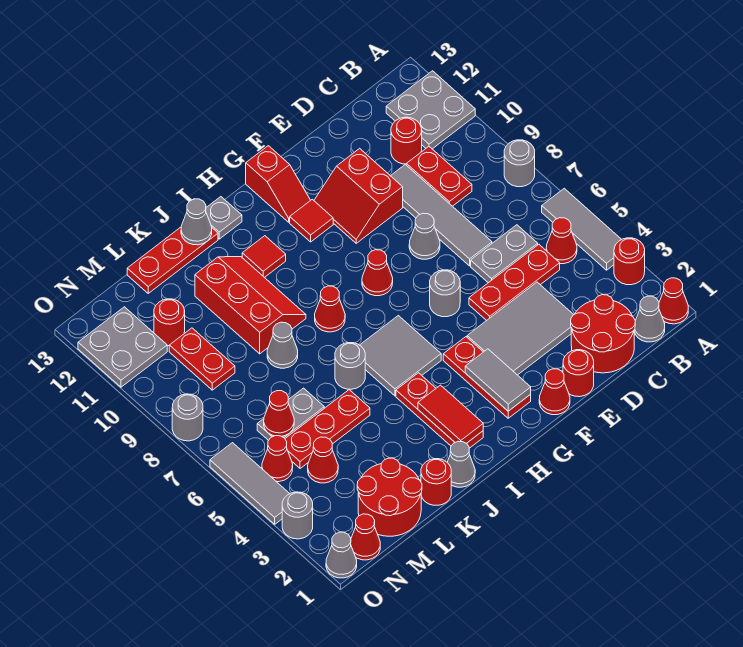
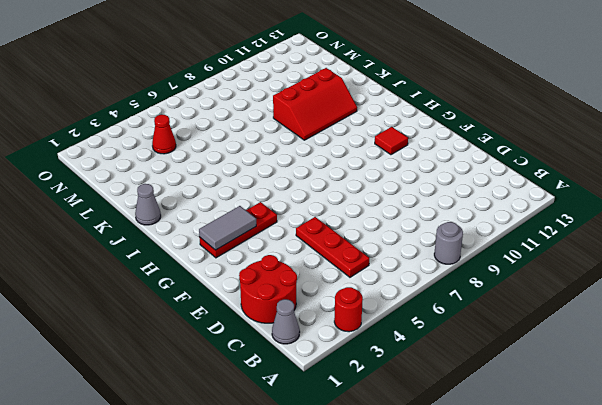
none -> red cone A1 level 1
none -> grey tile A4:A6 level 1
none -> grey plate A11:B12 level 1
none -> red cone B5 level 1

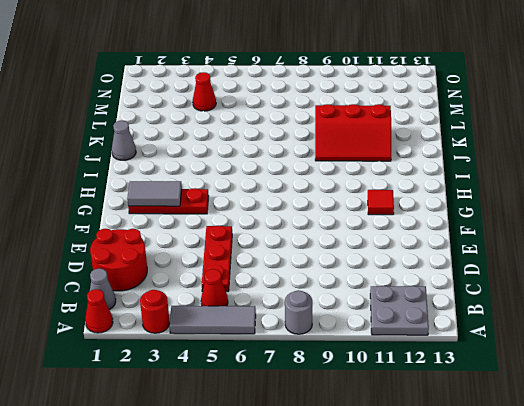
none -> grey plate C6:D6 level 1
none -> red plate C9:C10 level 1
none -> red round brick C11 level 1
none -> grey tile D3:F4 level 1

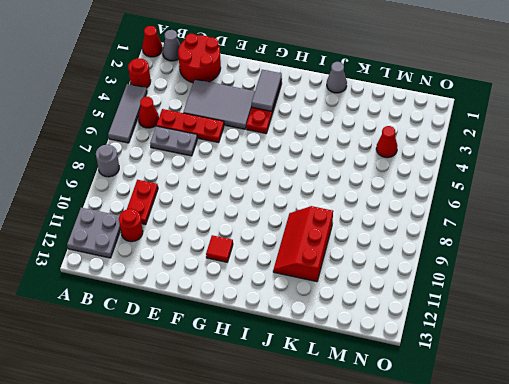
none -> grey tile D7:D10 level 1
none -> red round brick E1 level 1
none -> grey cone E8 level 1
none -> red slope E10:F11 level 1 top E

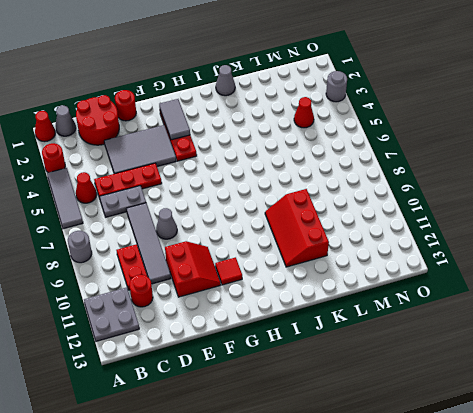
none -> red cone F1 level 1
none -> grey round brick F6 level 1
none -> red cone G8 level 1
none -> red slope G12:G13 level 1 top 13

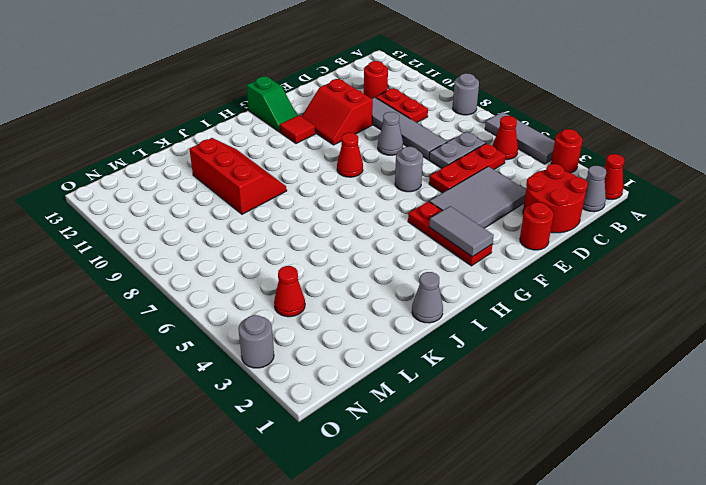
green slope G12:G13 level 1 top 13 -> red slope G12:G13 level 1 top 13
none -> grey plate A11:B12 level 1
none -> red cone F1 level 1
none -> grey tile H5:I6 level 1
none -> red plate I2:I4 level 1

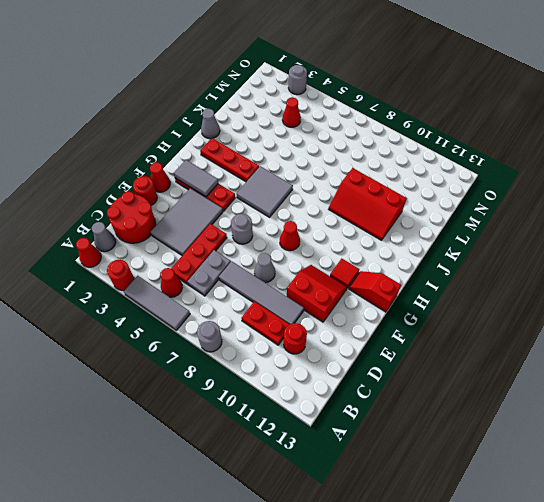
none -> grey plate A11:B12 level 1
none -> red cone I8 level 1
none -> red tile I11 level 1
none -> grey plate I13 level 1

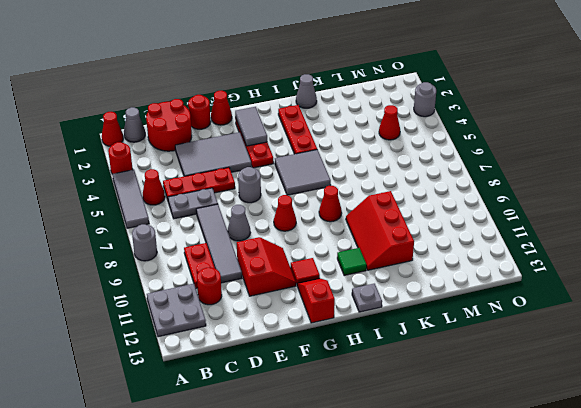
green tile I11 level 1 -> red tile I11 level 1
none -> grey round brick J6 level 1
none -> red plate J13:L13 level 1
none -> red round brick K1 level 1
none -> red plate K5:M5 level 1

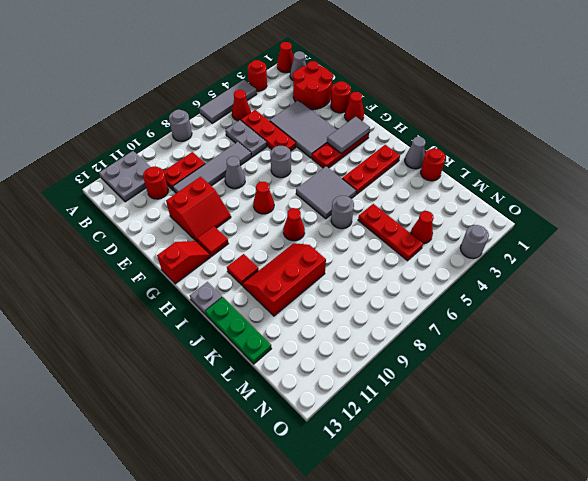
green plate J13:L13 level 1 -> red plate J13:L13 level 1
none -> grey cone K8 level 1
none -> red round brick L1:M2 level 1
none -> grey plate L6:M6 level 1
none -> red plate M9:M10 level 1

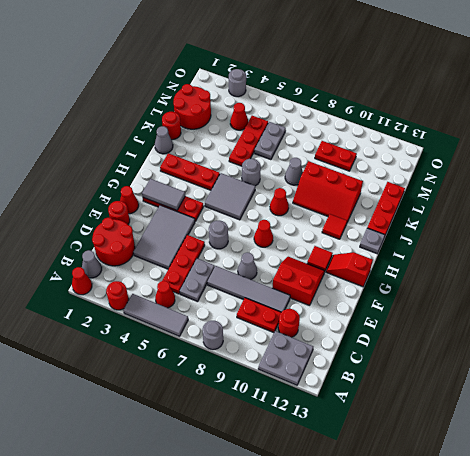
none -> red round brick M11 level 1
none -> red cone N1 level 1
none -> red cone N5 level 1
none -> grey plate N11:O12 level 1

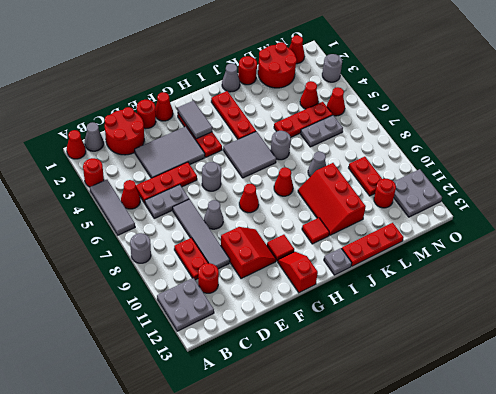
none -> grey cone O1 level 1
none -> grey tile O4:O6 level 1
none -> grey round brick O8 level 1
none -> red tile I2:I3 level 2

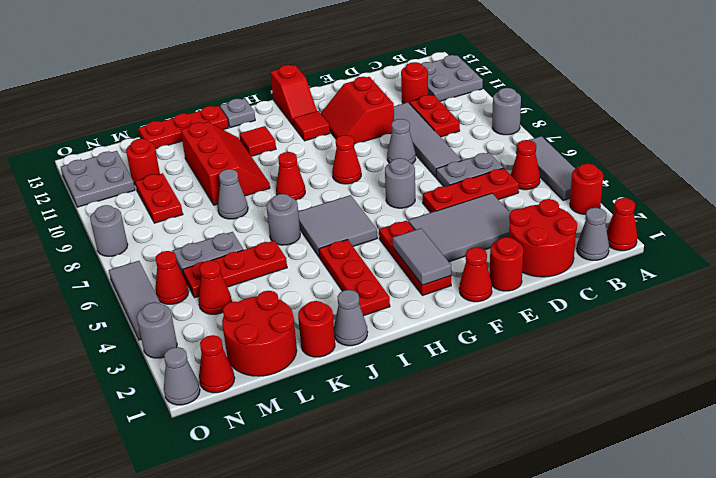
none -> red tile I2:I3 level 2
none -> grey cone J13 level 2
none -> red cone M6 level 2

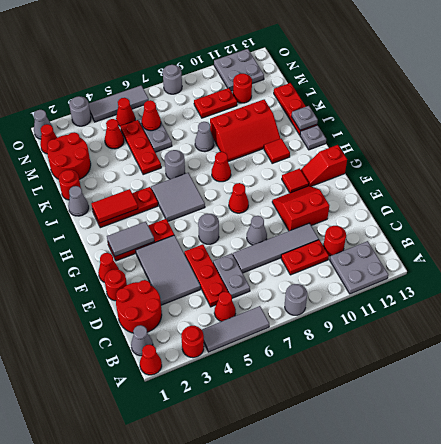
grey plate J13 level 2 -> grey cone J13 level 2

